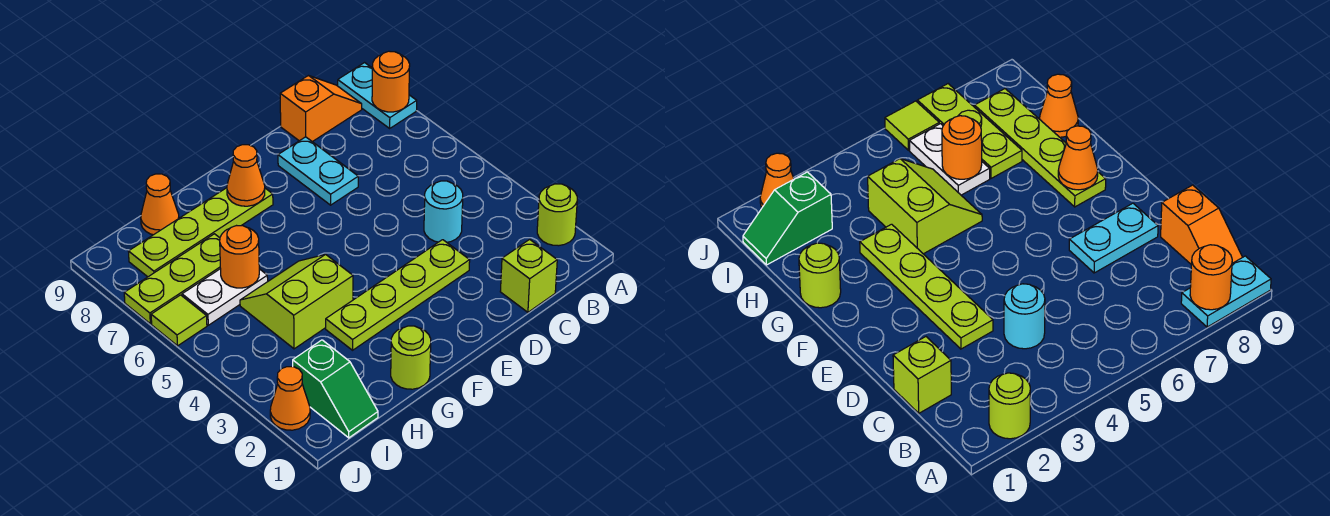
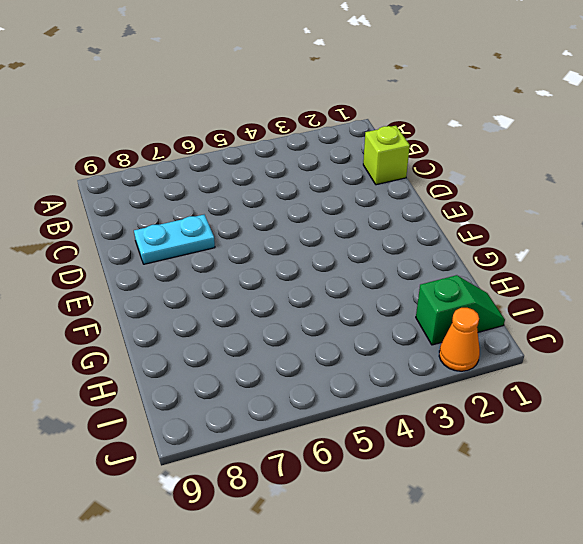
none -> lime round brick A2 level 1
none -> cyan plate A8:A9 level 1
none -> orange slope B9:C9 level 1 top C

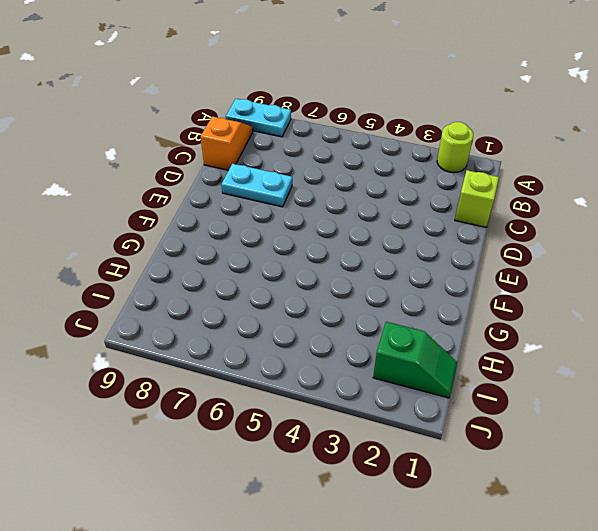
none -> cyan round brick C4 level 1
none -> lime plate D3:G3 level 1
none -> lime plate F8:I8 level 1

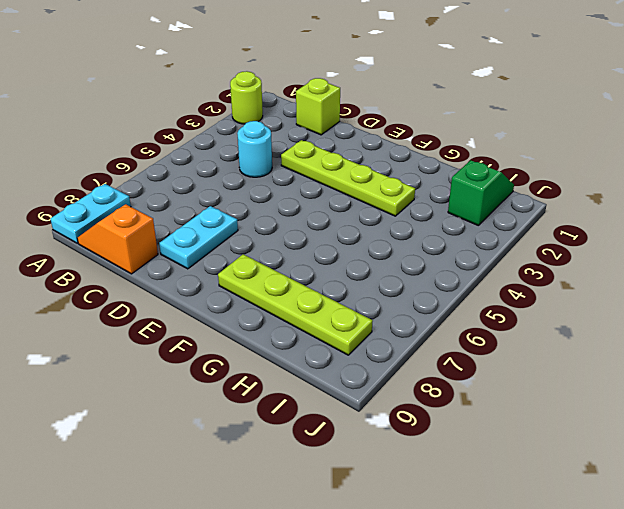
none -> lime round brick G1 level 1
none -> lime slope G4:H5 level 1 top 4
none -> white plate H6:I6 level 1

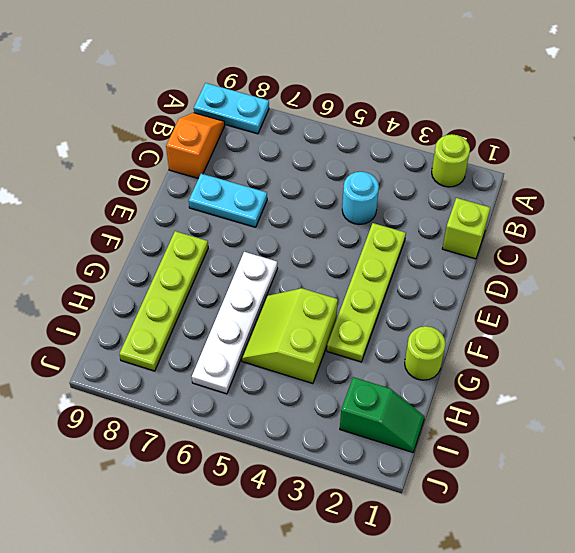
white plate F6:I6 level 1 -> white plate H6:I6 level 1
none -> lime plate H7:J7 level 1
none -> orange cone H9 level 1
none -> orange cone J2 level 1

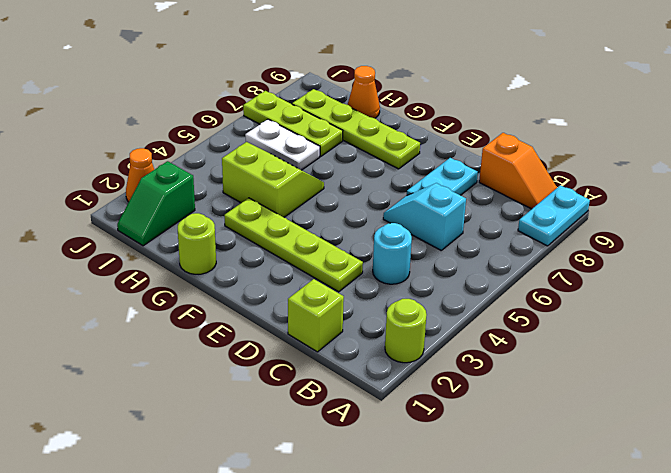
cyan slope C6:D6 level 1 top C -> none
none -> lime tile J6 level 1
none -> orange round brick A8 level 2
none -> orange cone F8 level 2

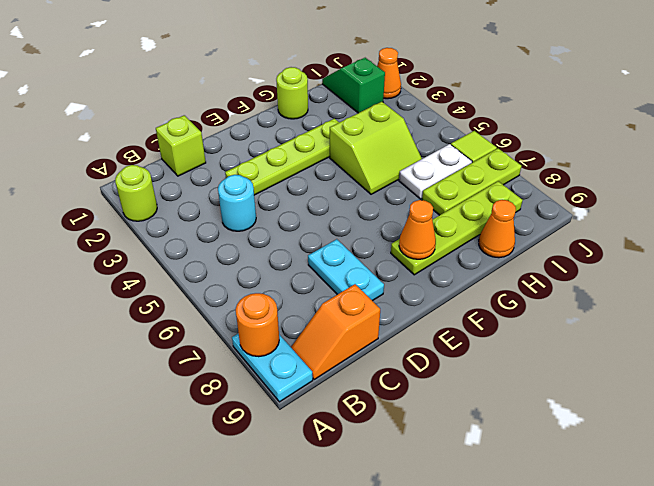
none -> orange round brick H6 level 2

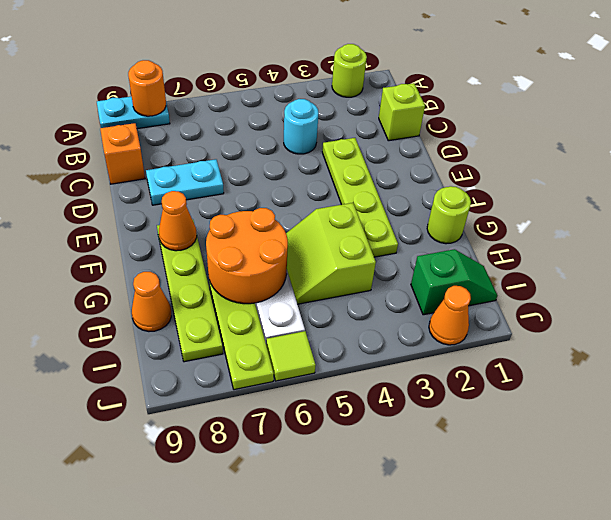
orange round brick G6:H7 level 2 -> orange round brick H6 level 2

